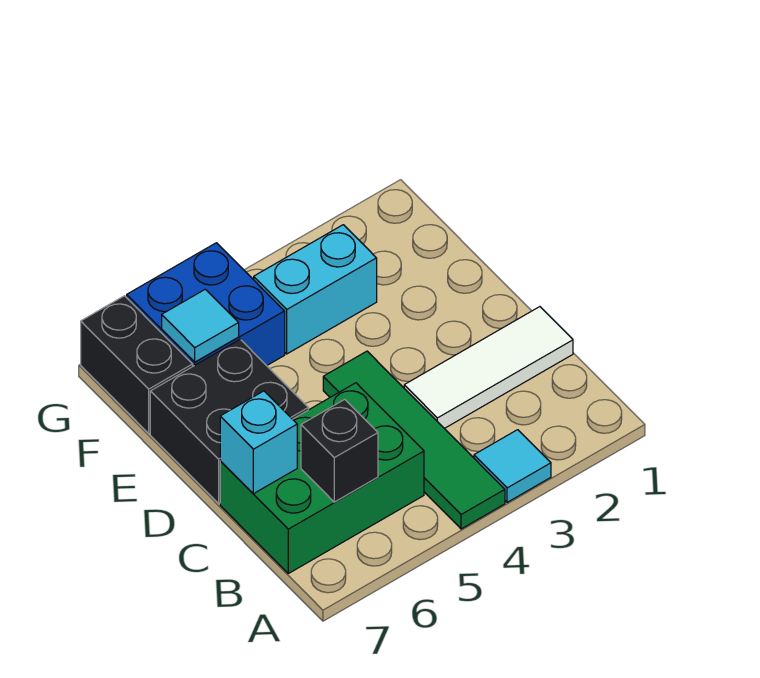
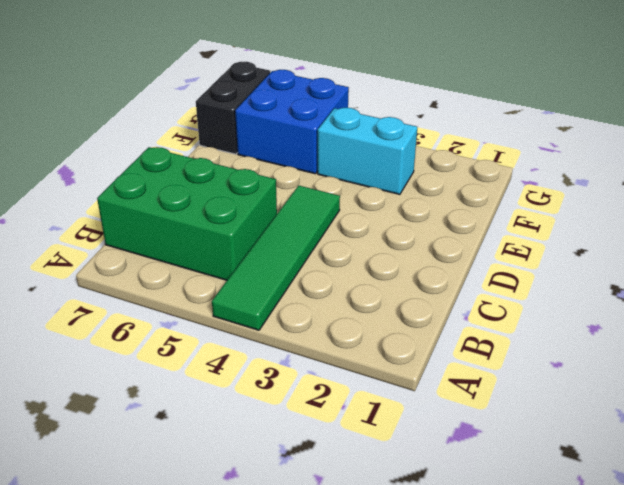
none -> cyan tile A3 level 1
none -> white tile C1:C3 level 1

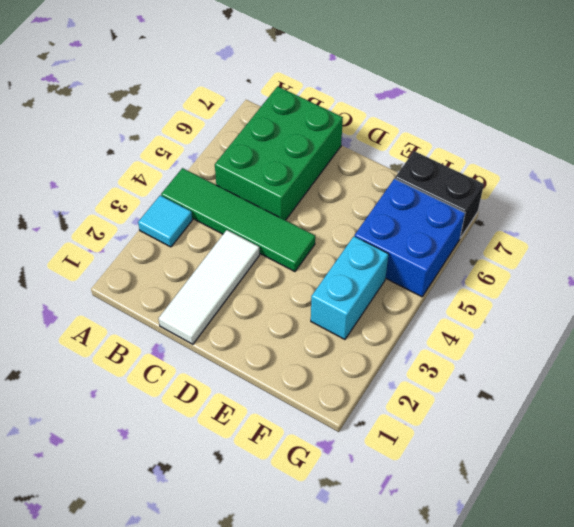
none -> black brick D6:E7 level 1
none -> black brick B6 level 2

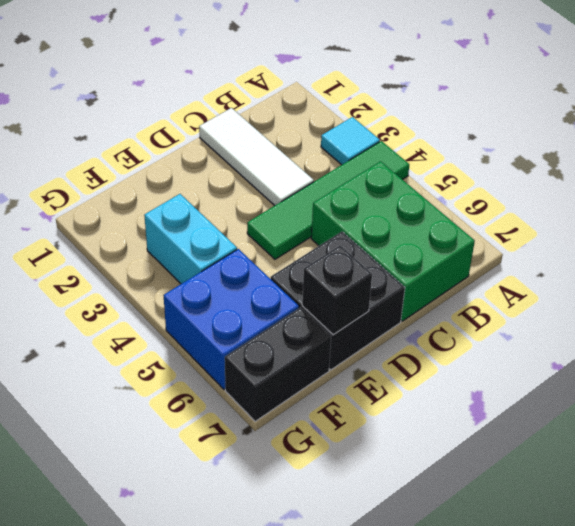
black brick E7 level 2 -> black brick B6 level 2
none -> cyan brick C7 level 2
none -> cyan tile F6 level 2

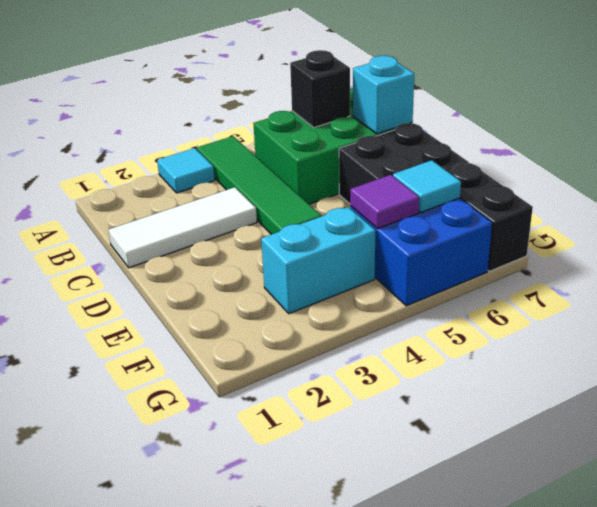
purple tile F5 level 2 -> none

